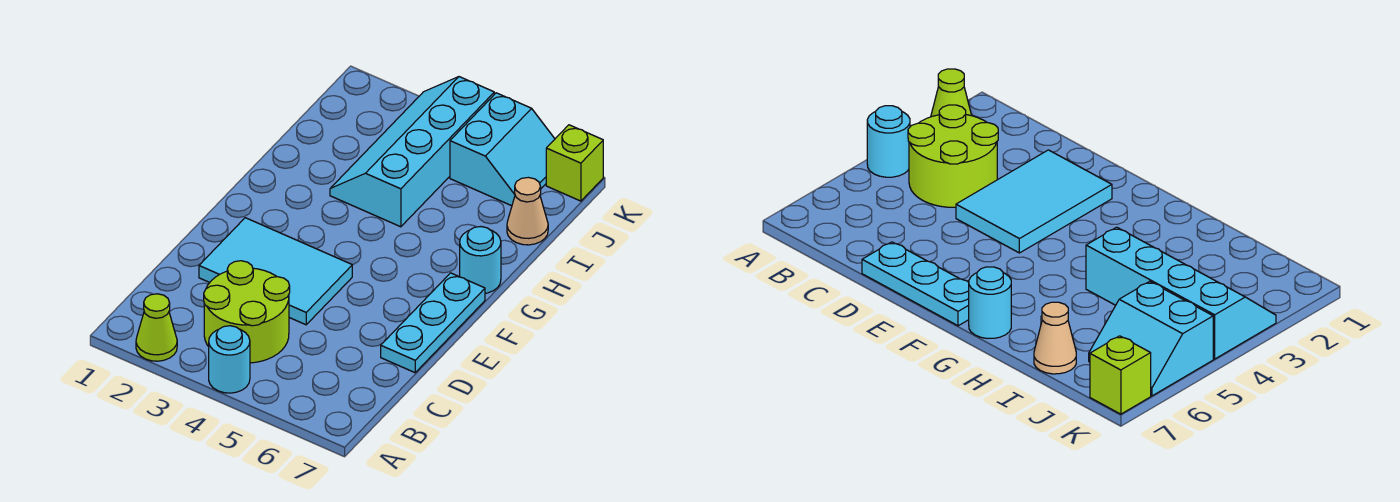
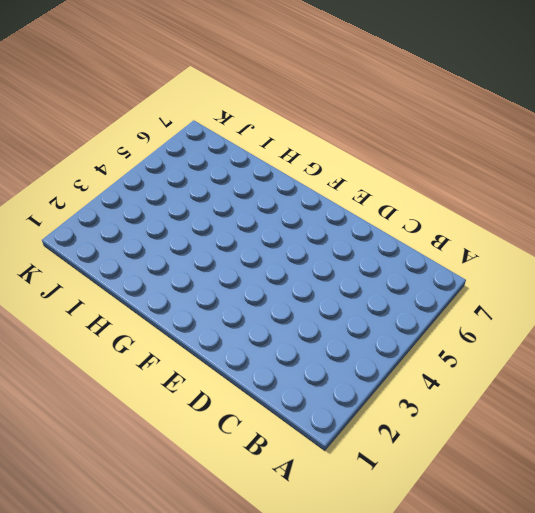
none -> lime cone A2 level 1
none -> cyan round brick A4 level 1

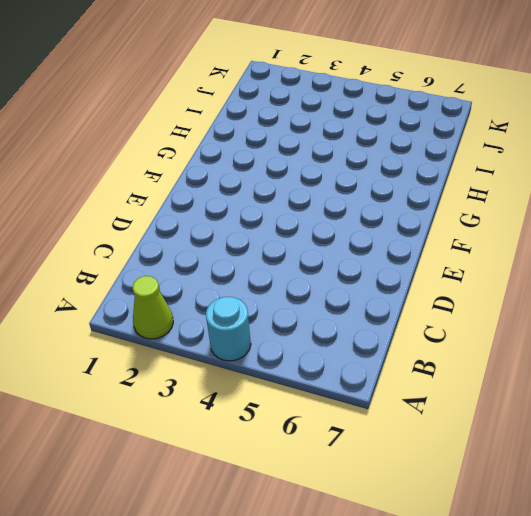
none -> lime round brick B3:C4 level 1
none -> cyan tile D2:E4 level 1

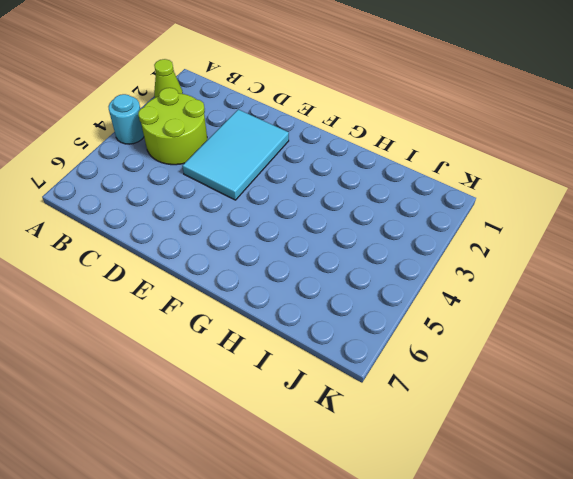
none -> cyan plate D7:F7 level 1
none -> cyan round brick G7 level 1

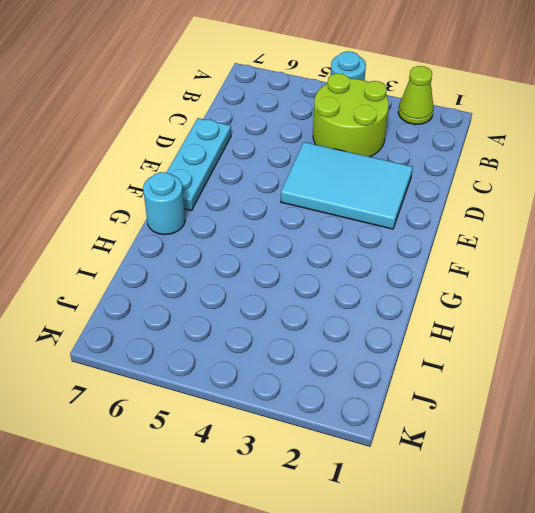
none -> cyan slope H3:K4 level 1 top 4
none -> tan cone I7 level 1

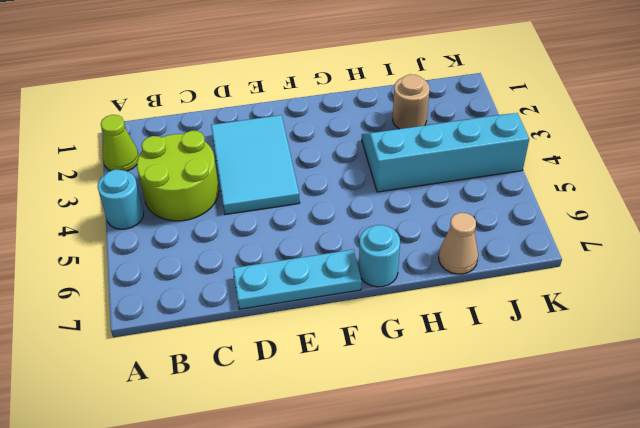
tan round brick I2 level 1 -> none
none -> cyan slope J5:K6 level 1 top 5
none -> lime brick K7 level 1

